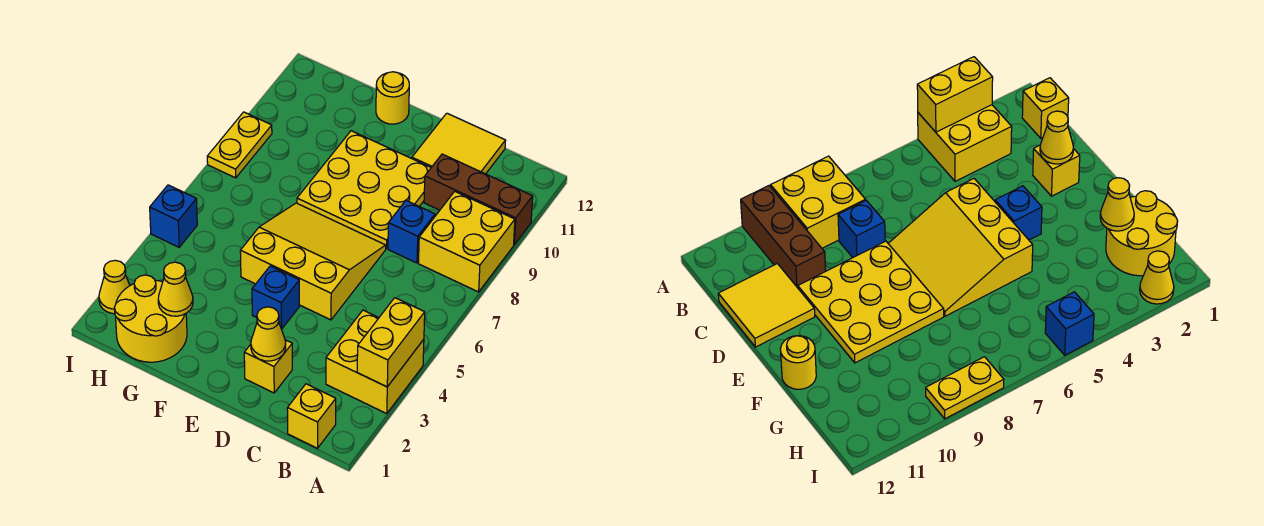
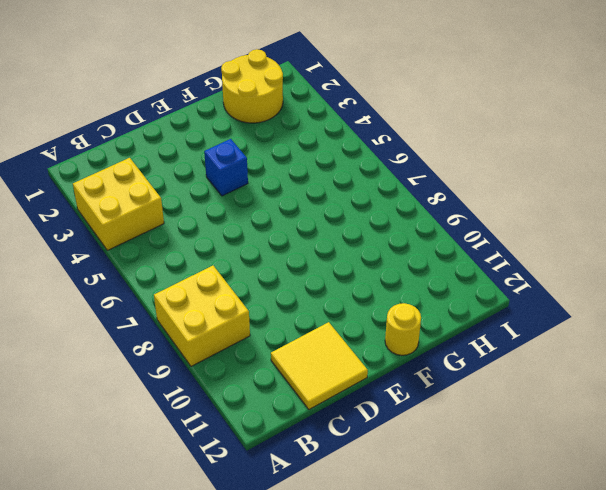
none -> brown brick A10:C10 level 1
none -> yellow brick B1 level 1
none -> blue brick C8 level 1

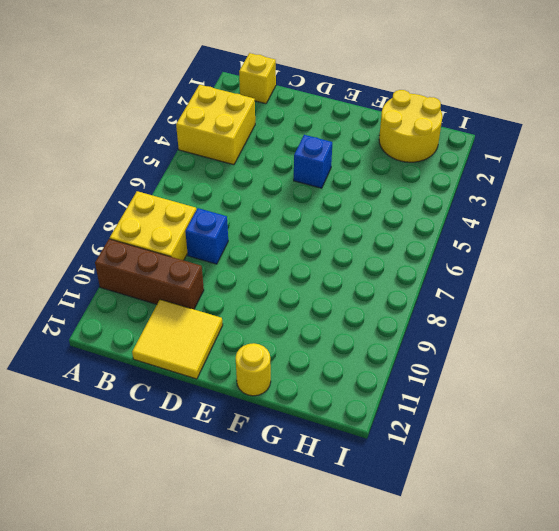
none -> yellow brick D2 level 1
none -> yellow slope D5:F7 level 1 top 5
none -> yellow plate D8:F10 level 1

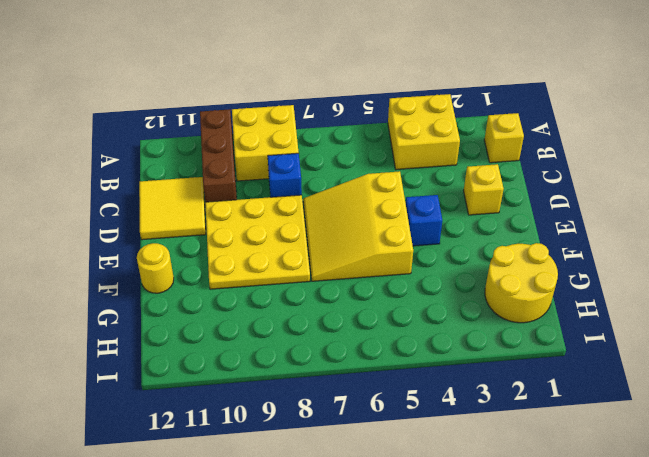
none -> yellow cone I2 level 1
none -> blue brick I5 level 1
none -> yellow plate I8:I9 level 1

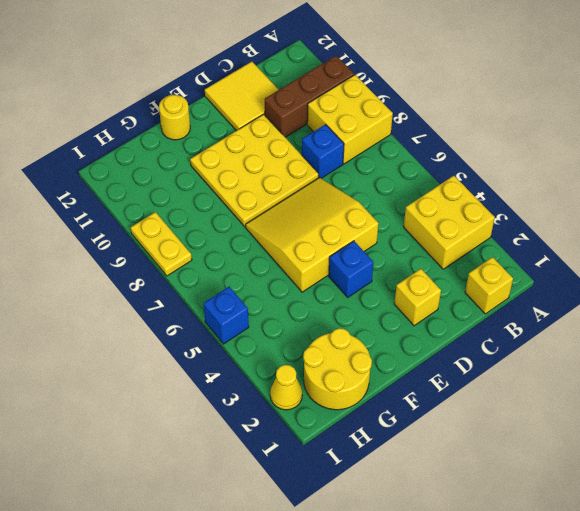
none -> yellow brick A3:A4 level 2
none -> yellow cone D2 level 2
none -> yellow cone G2 level 2

